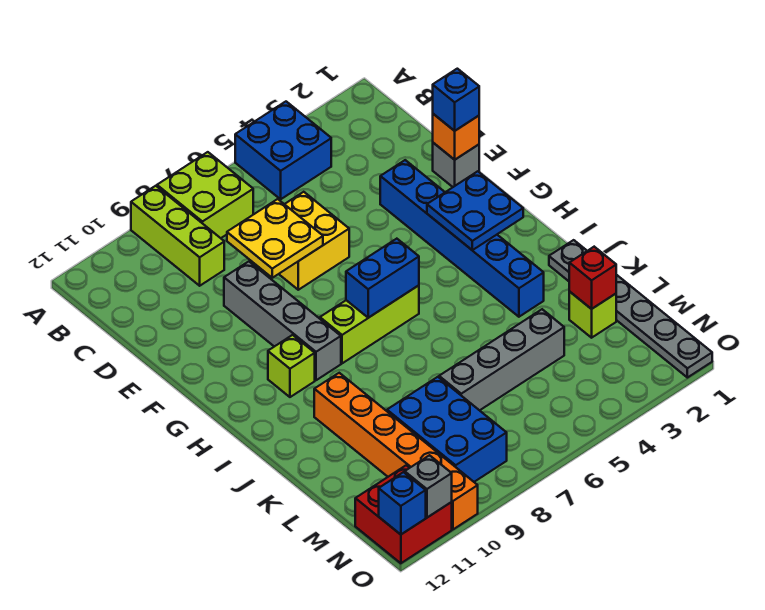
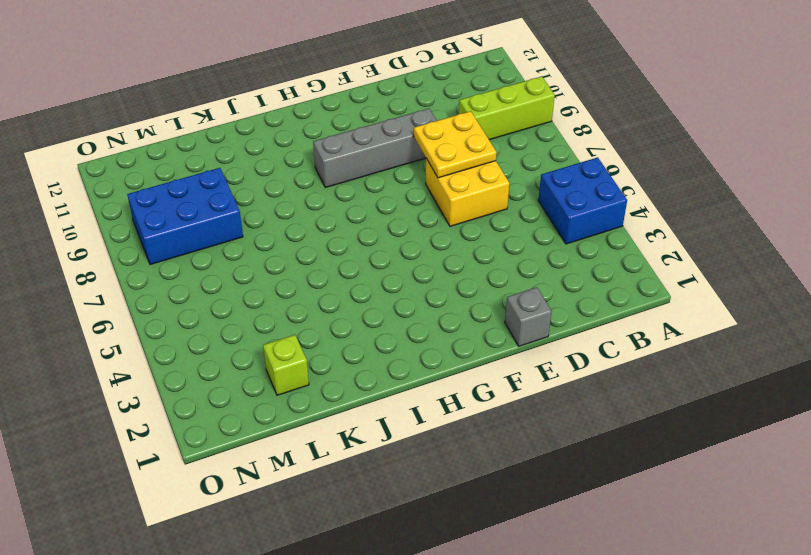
none -> lime brick A7:B8 level 1
none -> blue brick E3:J3 level 1
none -> lime brick H6:H8 level 1

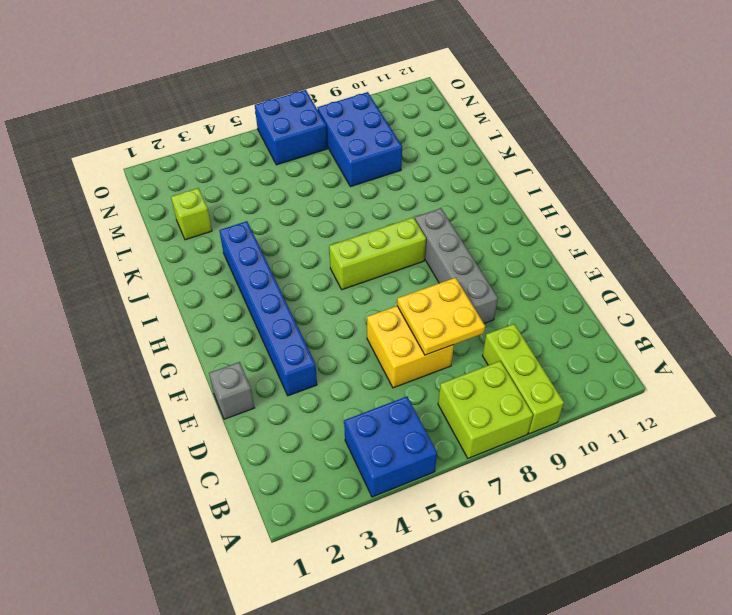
blue brick N6:O7 level 1 -> none
none -> lime brick H10 level 1
none -> grey plate J1:O1 level 1
none -> orange brick J10:O10 level 1

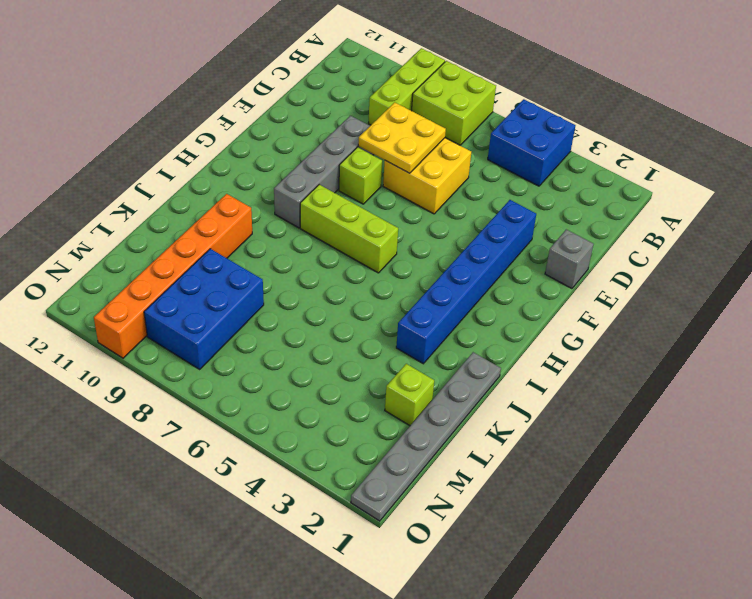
lime brick F8 level 1 -> lime brick H10 level 1
none -> grey brick L4:L7 level 1
none -> red brick N11:O12 level 1
none -> orange brick E1 level 2

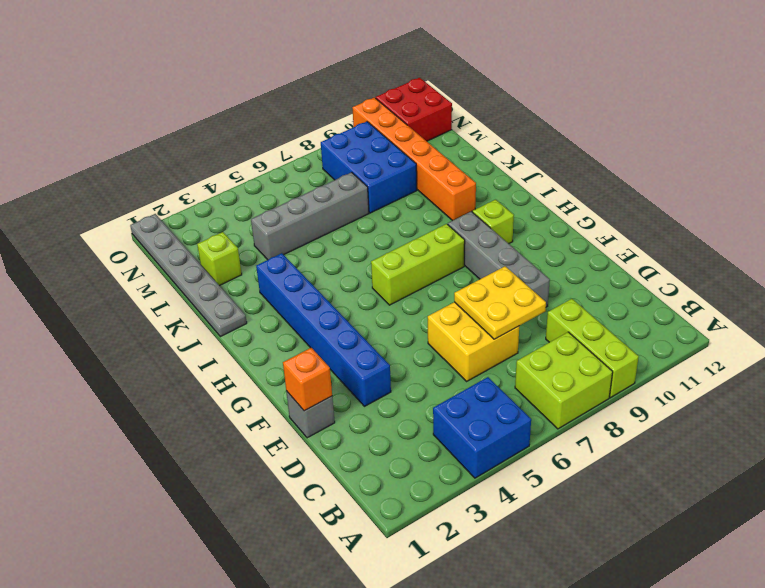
none -> blue plate G2:H3 level 2
none -> blue brick H6:H7 level 2
none -> red brick L2 level 2

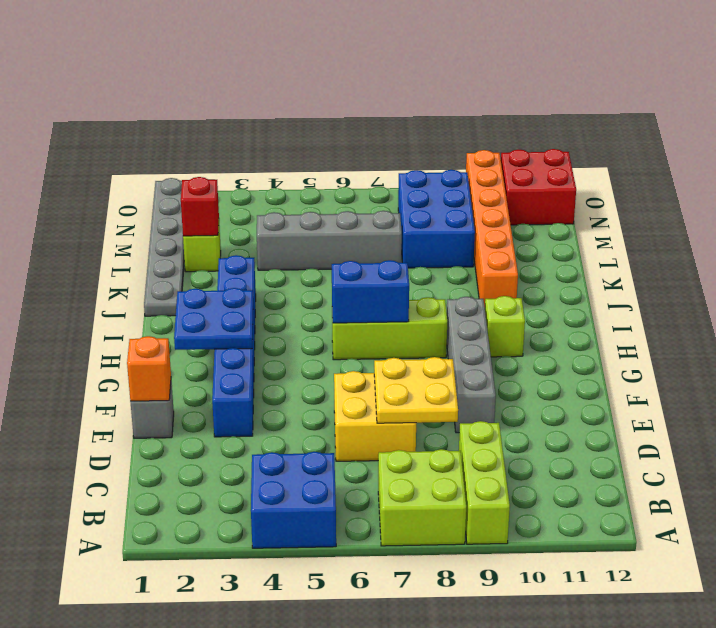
none -> grey brick O11 level 2
none -> blue brick O12 level 2
none -> blue brick E1 level 3

